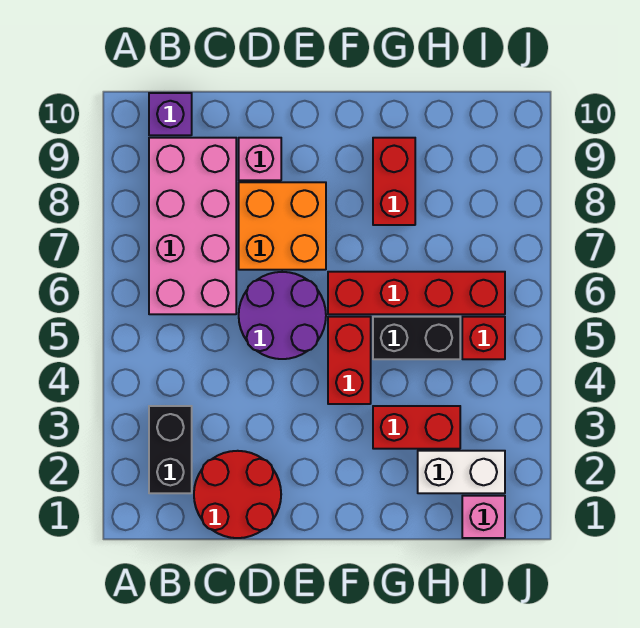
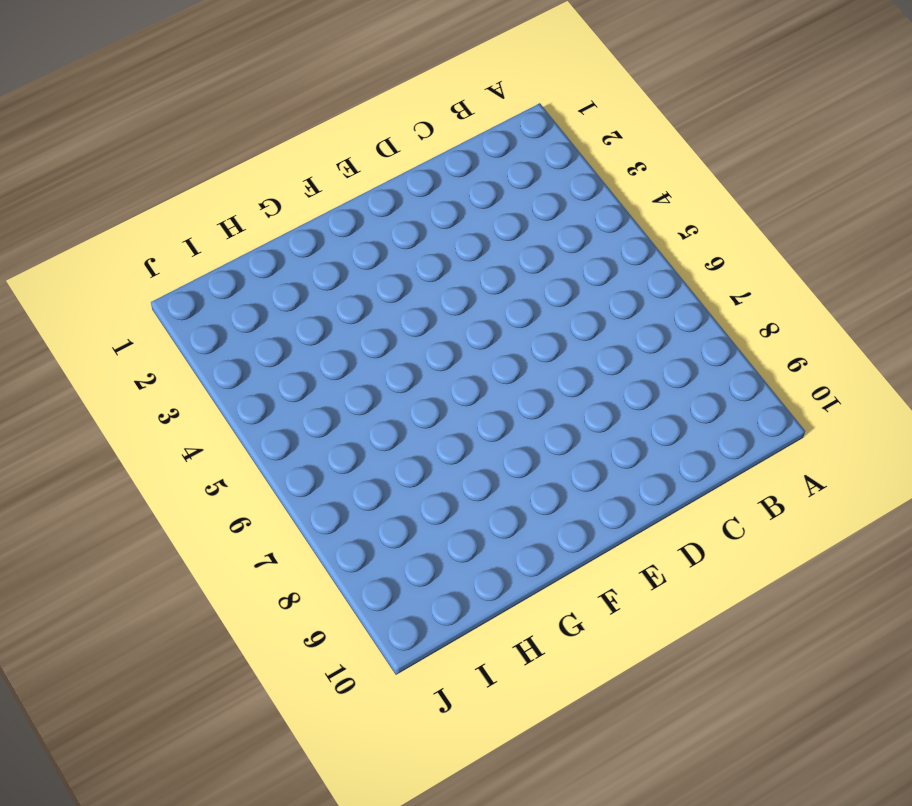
none -> black brick B2:B3 level 1
none -> pink brick B6:C9 level 1
none -> purple brick B10 level 1

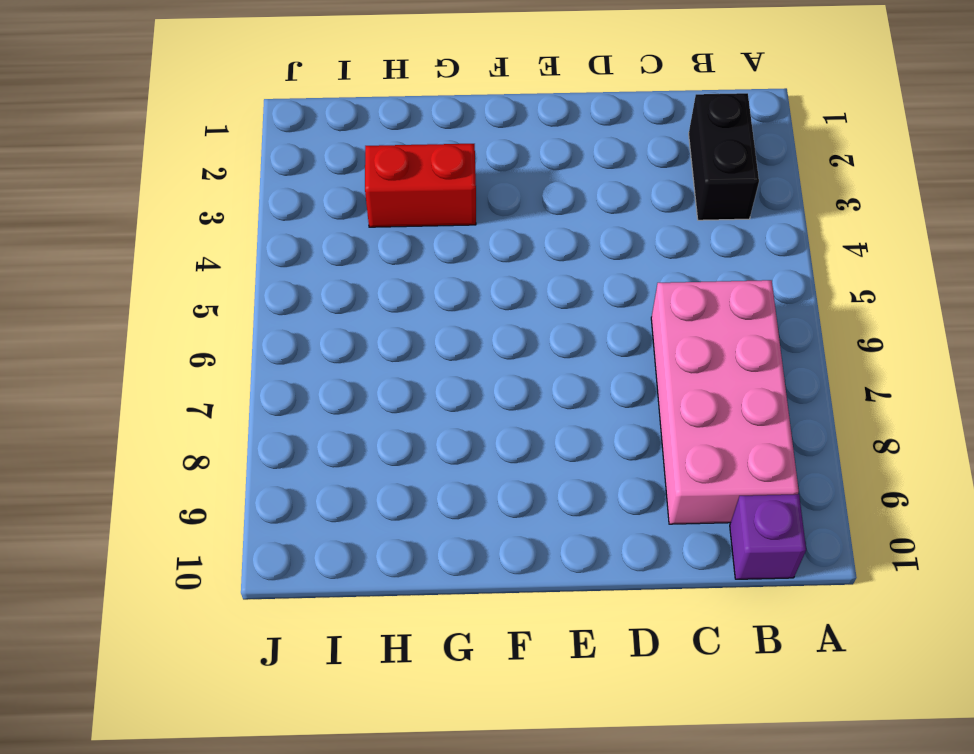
none -> red round brick C1:D2 level 1
none -> purple round brick D5:E6 level 1
none -> orange brick D7:E8 level 1

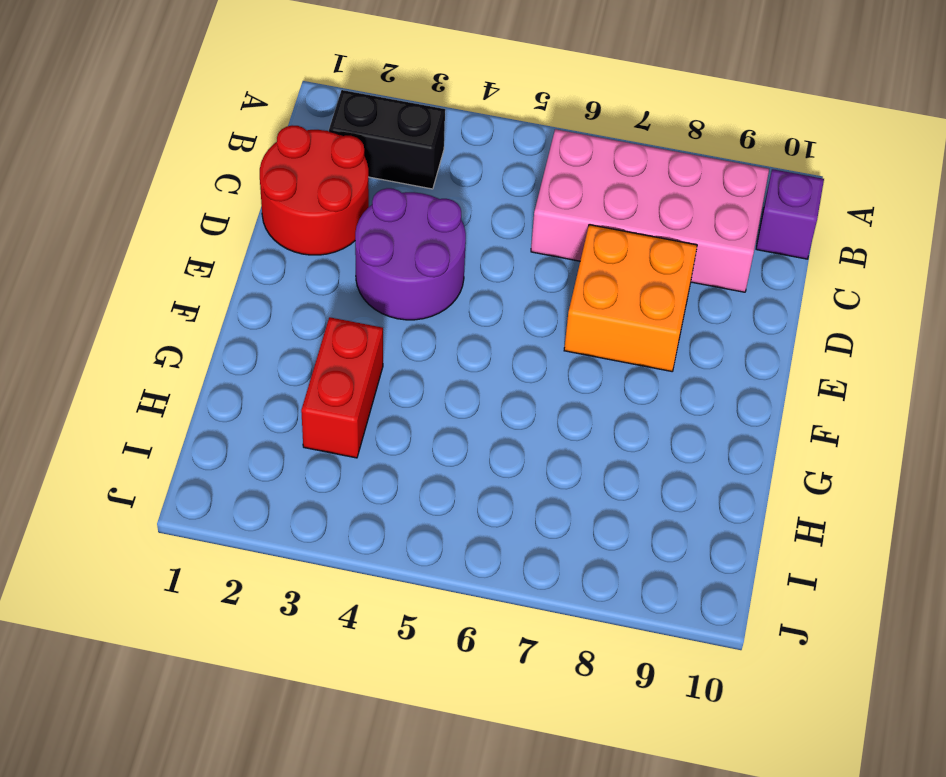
purple round brick D3:E4 level 1 -> purple round brick D5:E6 level 1
none -> pink brick D9 level 1
none -> red brick F4:F5 level 1
none -> red brick F6:I6 level 1

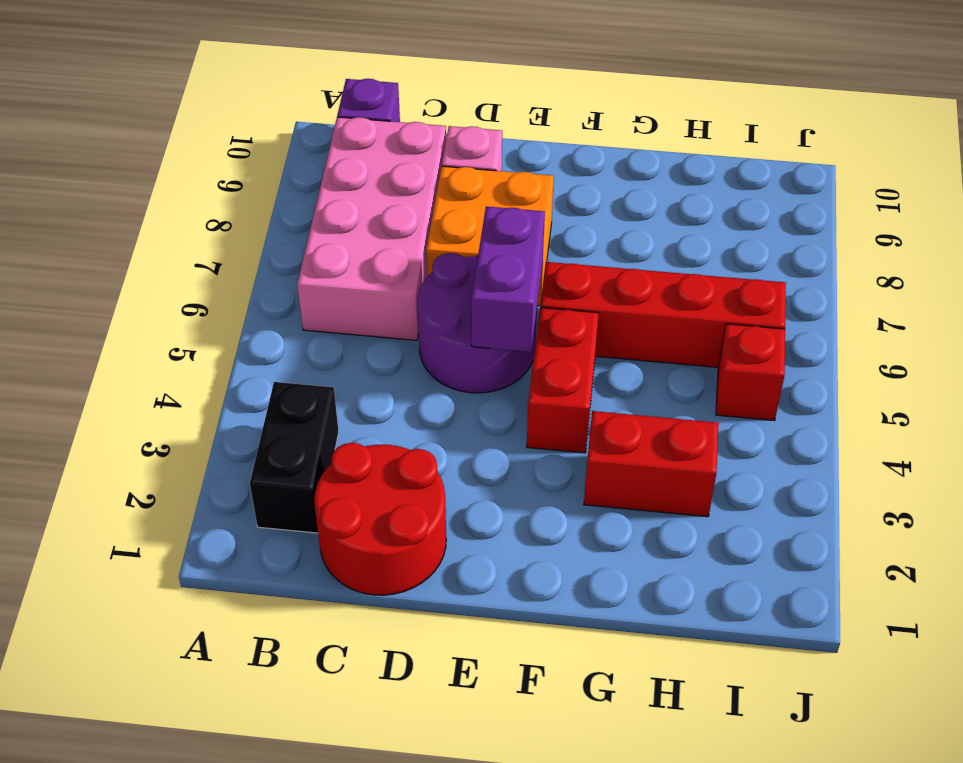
purple brick E5:E6 level 2 -> none
none -> black brick G5:H5 level 1
none -> red brick G8:G9 level 1
none -> white brick H2:I2 level 1

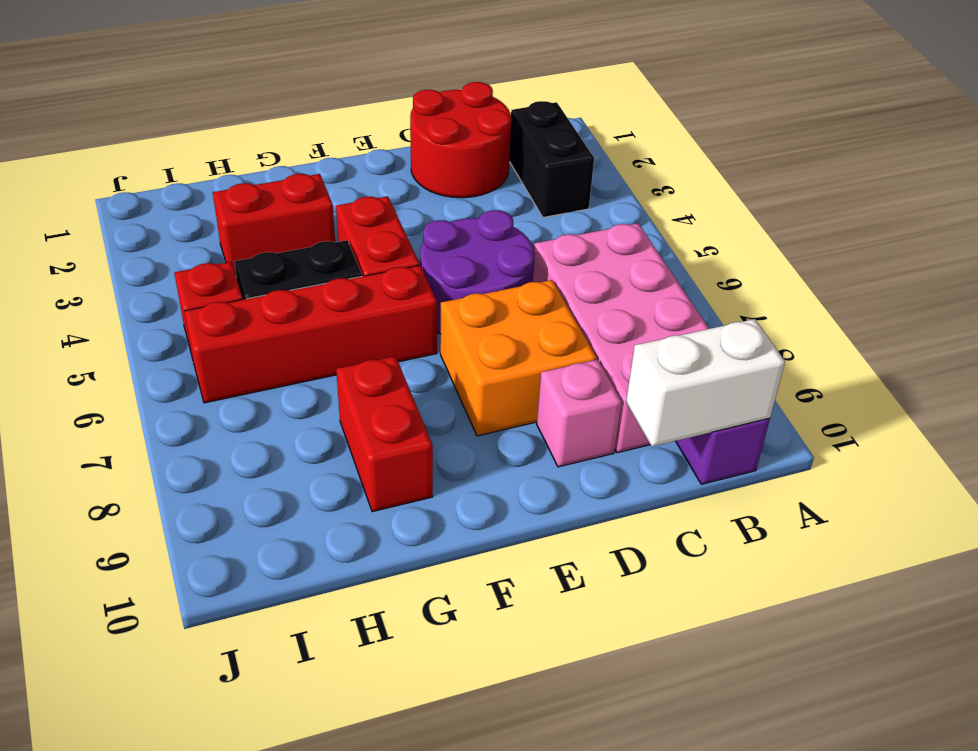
white brick B10:C10 level 2 -> white brick H2:I2 level 1
none -> pink brick I1 level 1

